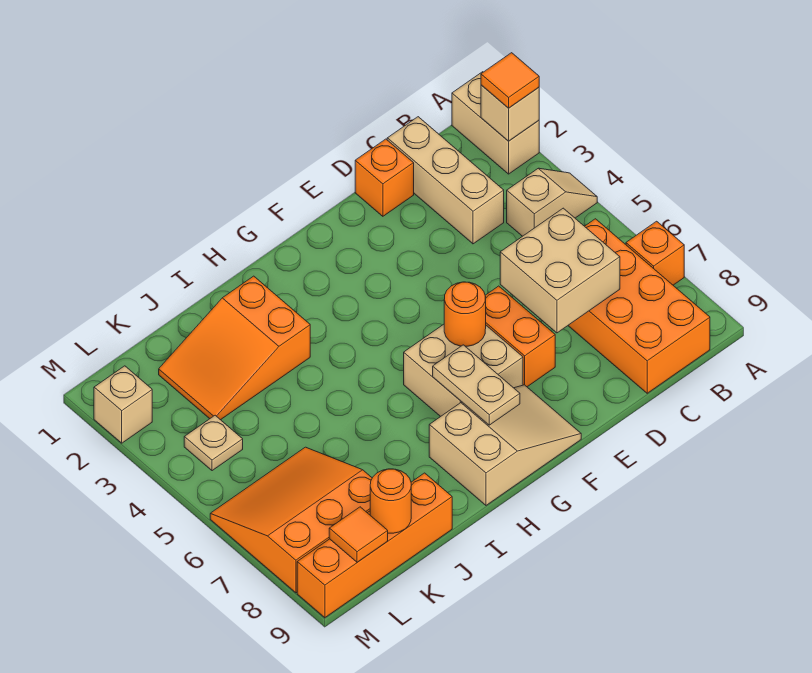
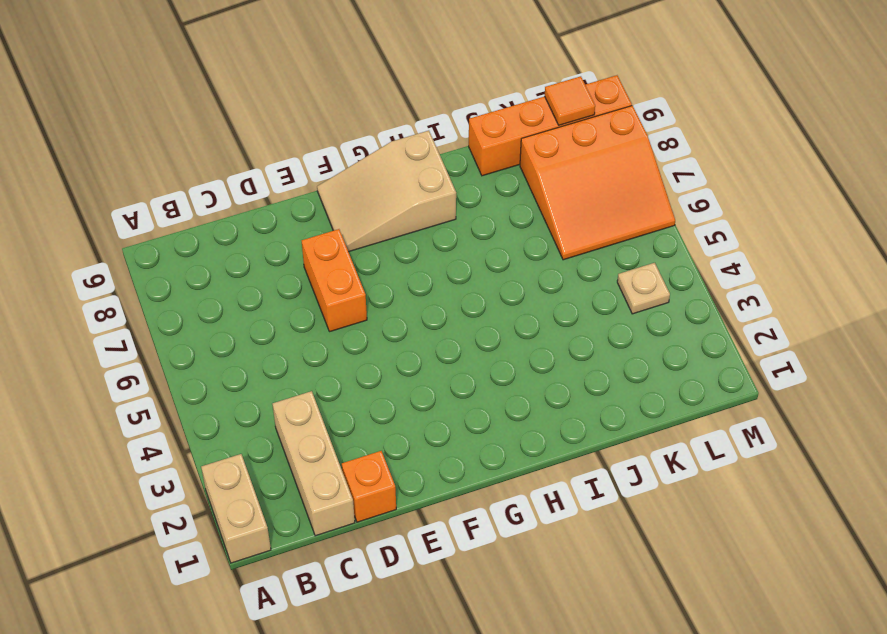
none -> tan slope A4:B4 level 1 top B
none -> orange brick A7 level 1
none -> orange brick B6:C9 level 1

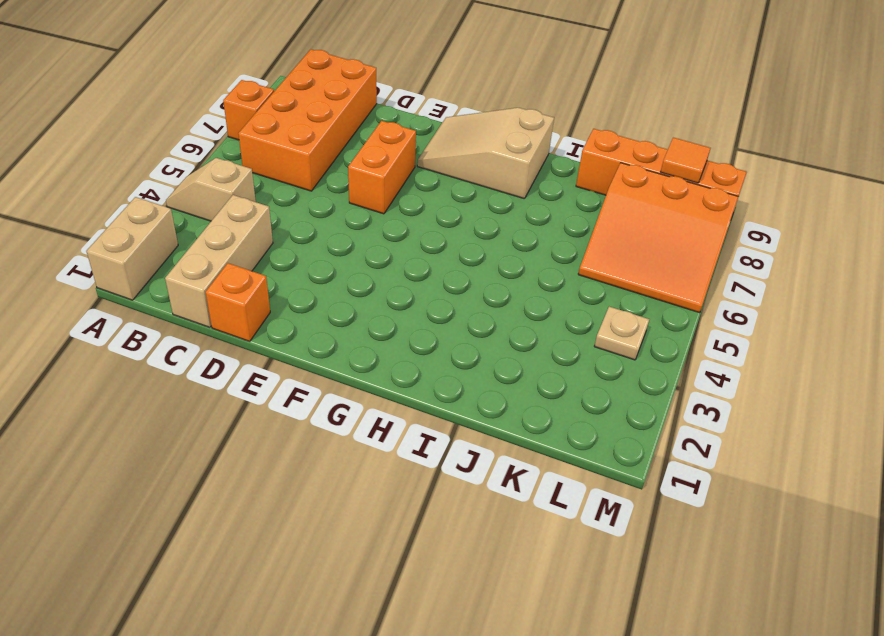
none -> tan brick F6:G7 level 1
none -> orange slope I2:K3 level 1 top I
none -> tan brick M2 level 1

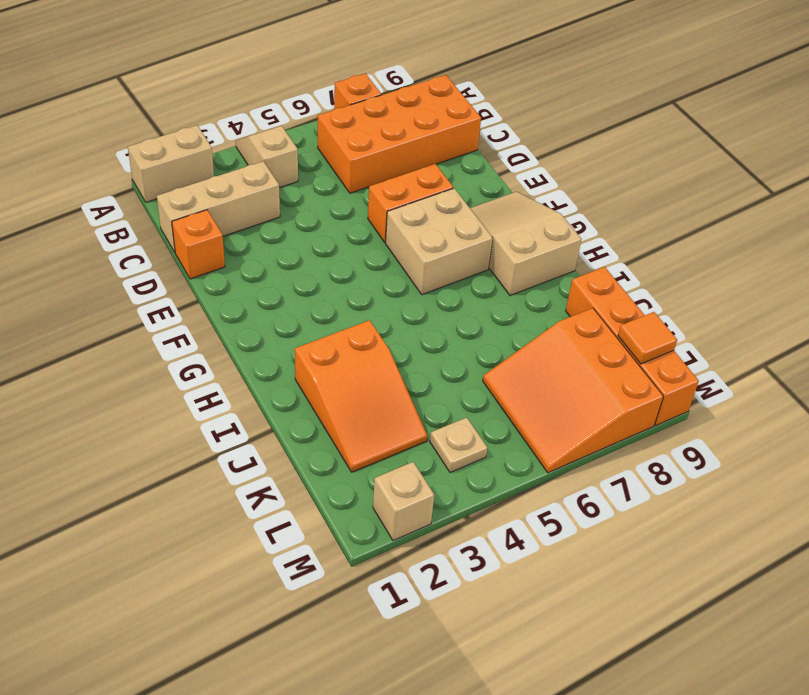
none -> tan brick A2 level 2
none -> tan brick C6:D7 level 2
none -> orange round brick F6 level 2

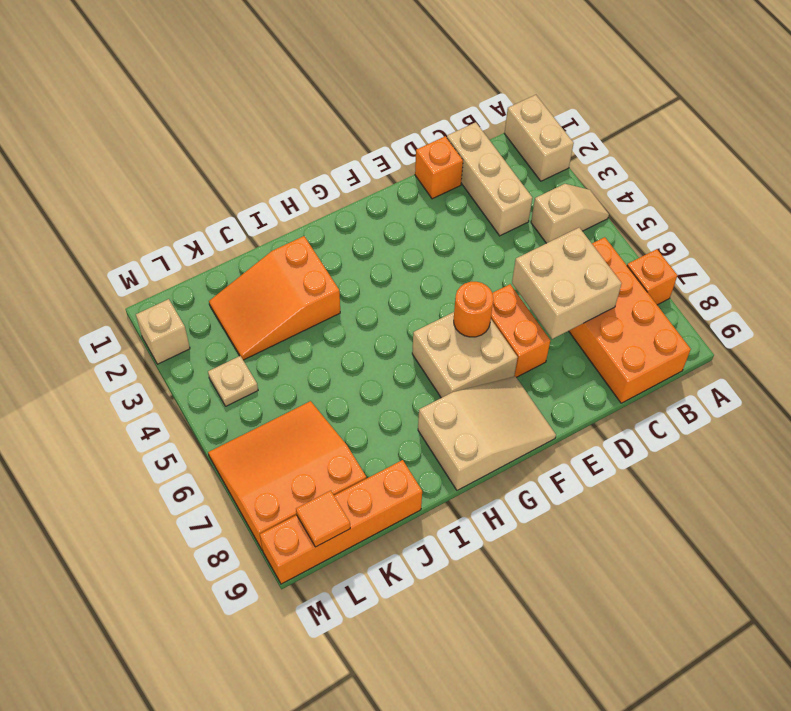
none -> tan brick A2 level 2
none -> tan plate G7:G8 level 2
none -> orange round brick K9 level 2

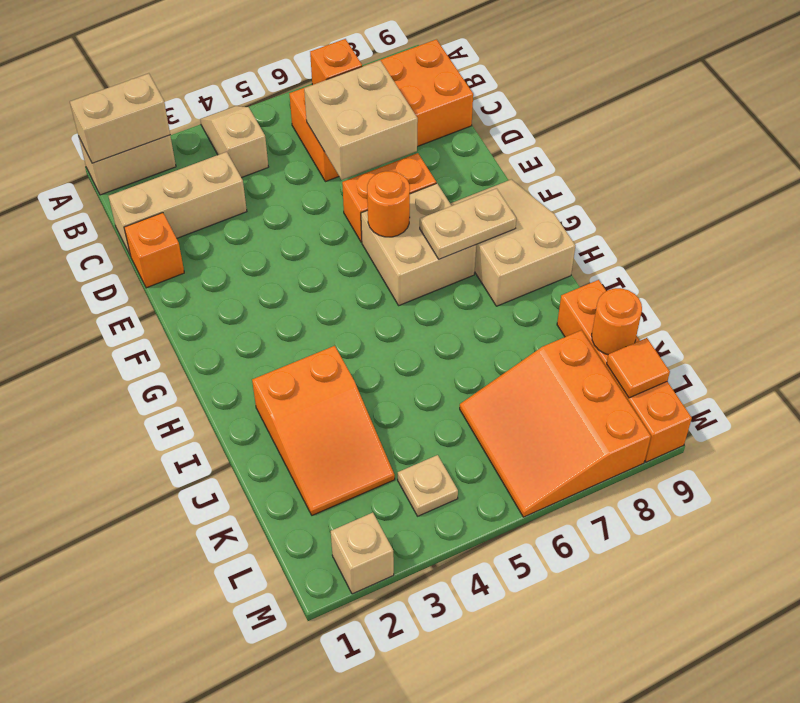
tan brick A1:A2 level 2 -> tan brick A2 level 2
none -> orange tile A2 level 3

